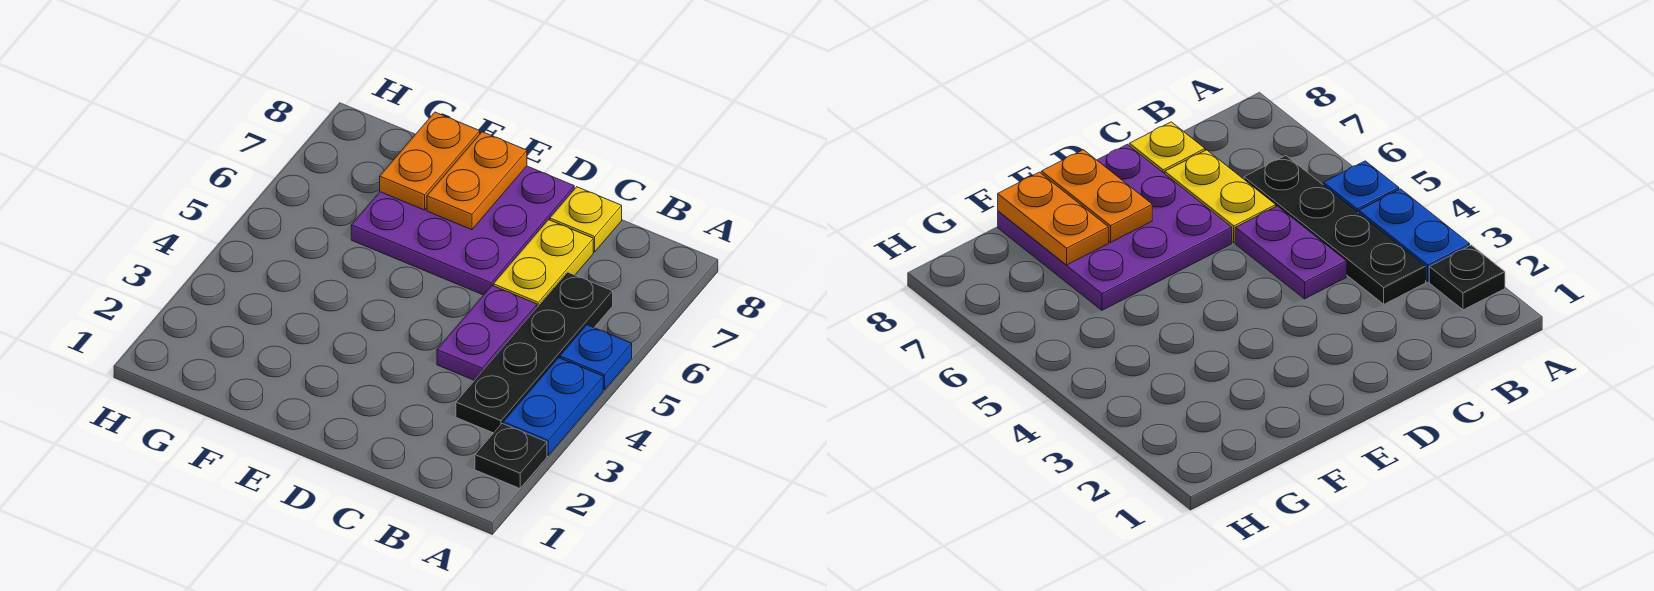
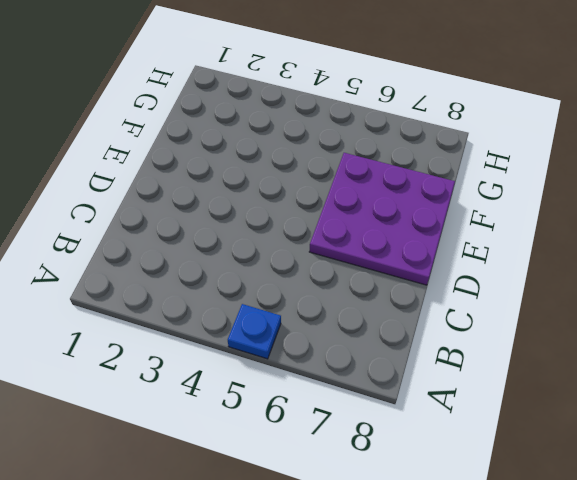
none -> black plate A2 level 1
none -> blue plate A3:A4 level 1

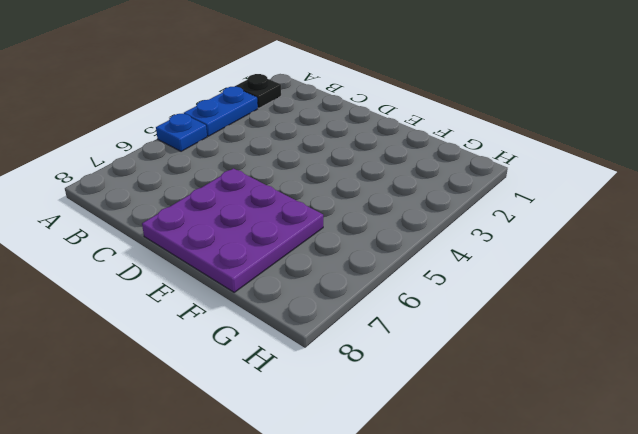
none -> black plate B3:B6 level 1
none -> purple plate C4:C5 level 1

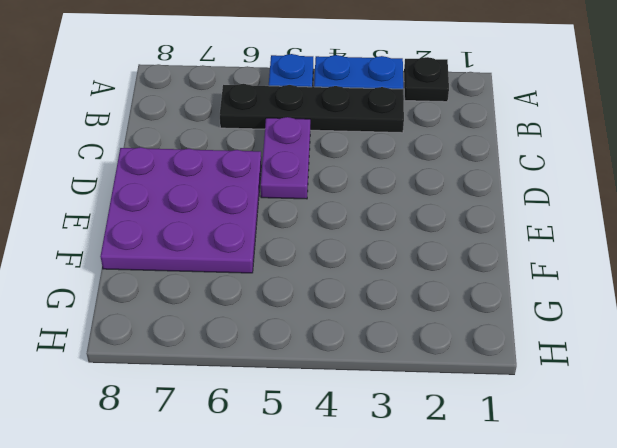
purple plate C5:D5 level 1 -> purple plate C4:C5 level 1
none -> yellow plate C6:C7 level 1
none -> yellow plate C8 level 1

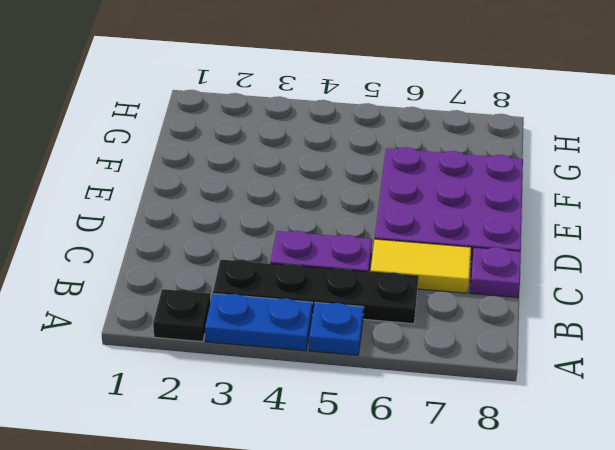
yellow tile C6:C7 level 1 -> yellow plate C6:C7 level 1
purple plate C8 level 1 -> yellow plate C8 level 1
none -> orange plate E7:E8 level 2
none -> orange plate F7:F8 level 2

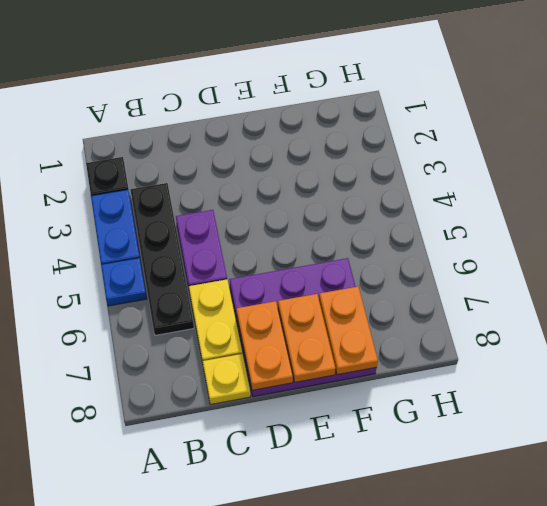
orange plate D7:D8 level 2 -> none

